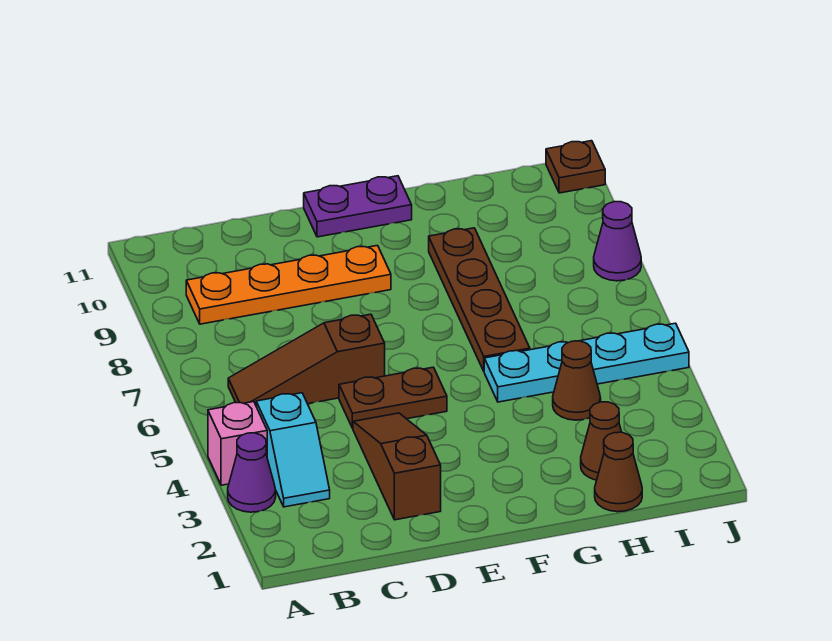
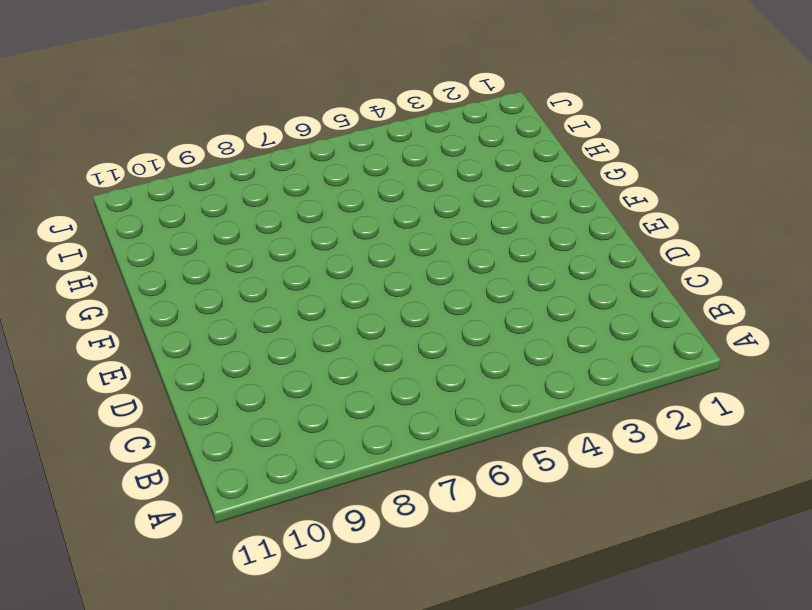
none -> purple cone A3 level 1
none -> pink brick A4 level 1
none -> cyan slope B3:B4 level 1 top 4

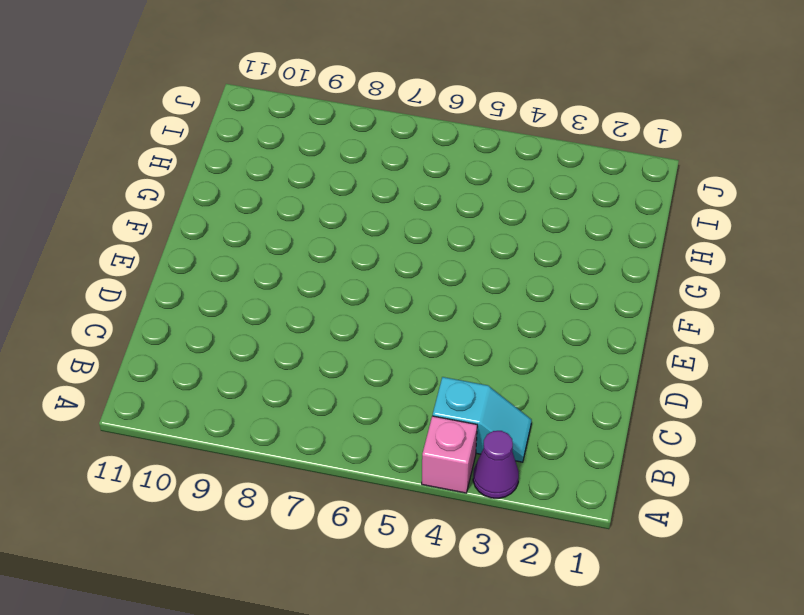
none -> brown slope B6:D6 level 1 top D
none -> orange plate B9:E9 level 1
none -> brown slope D2:D4 level 1 top 2

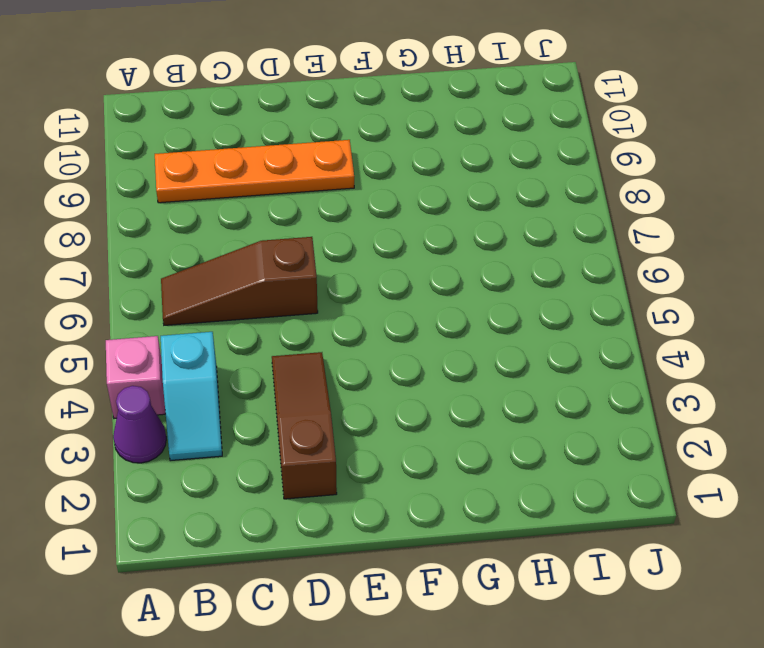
none -> brown plate D5:E5 level 1
none -> purple plate E11:F11 level 1
none -> cyan plate G5:J5 level 1

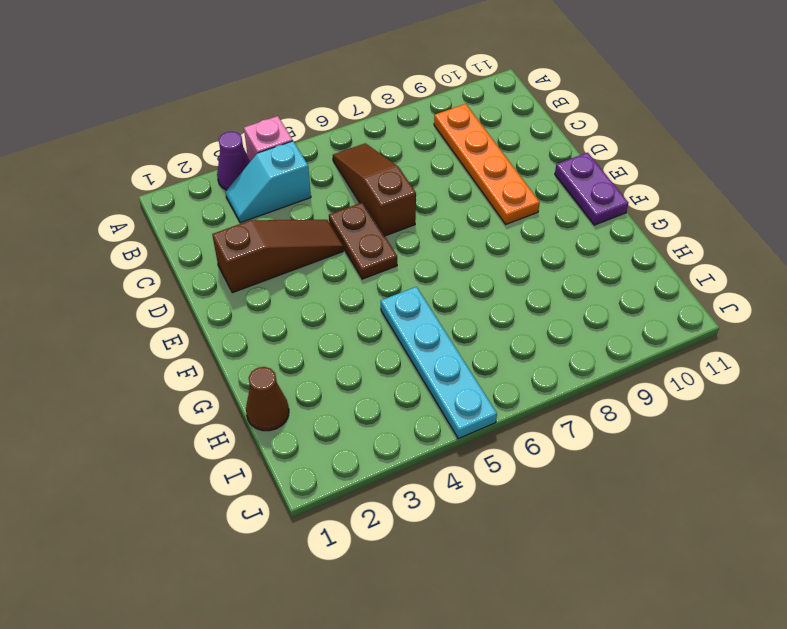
none -> brown plate G6:G9 level 1
none -> brown cone H2 level 1
none -> brown cone H4 level 1

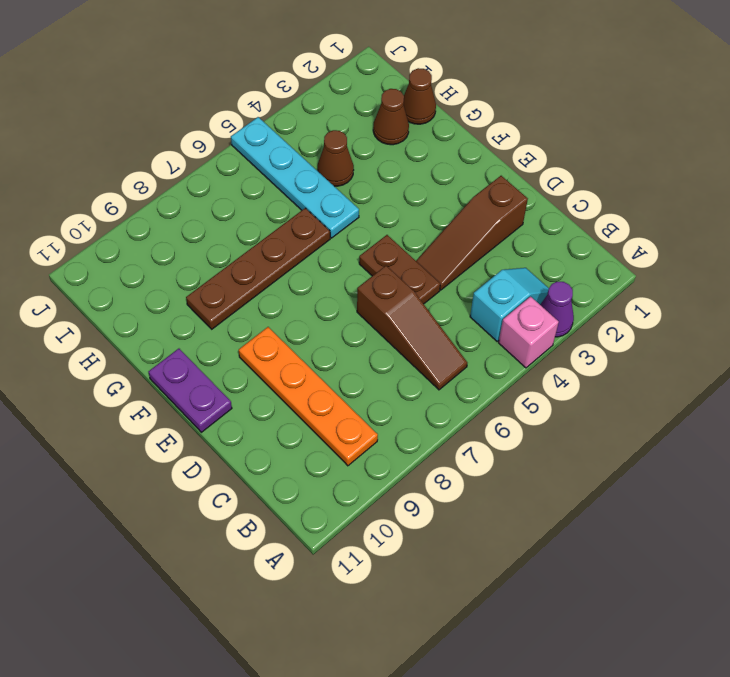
none -> purple cone J8 level 1
none -> brown plate J11 level 1

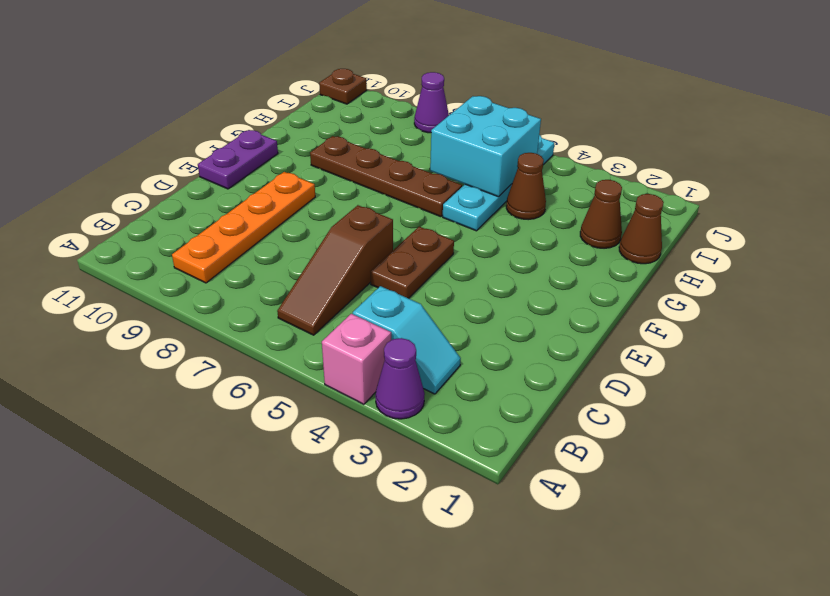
cyan brick H5:I6 level 2 -> none
none -> brown slope D2:D4 level 1 top 2

